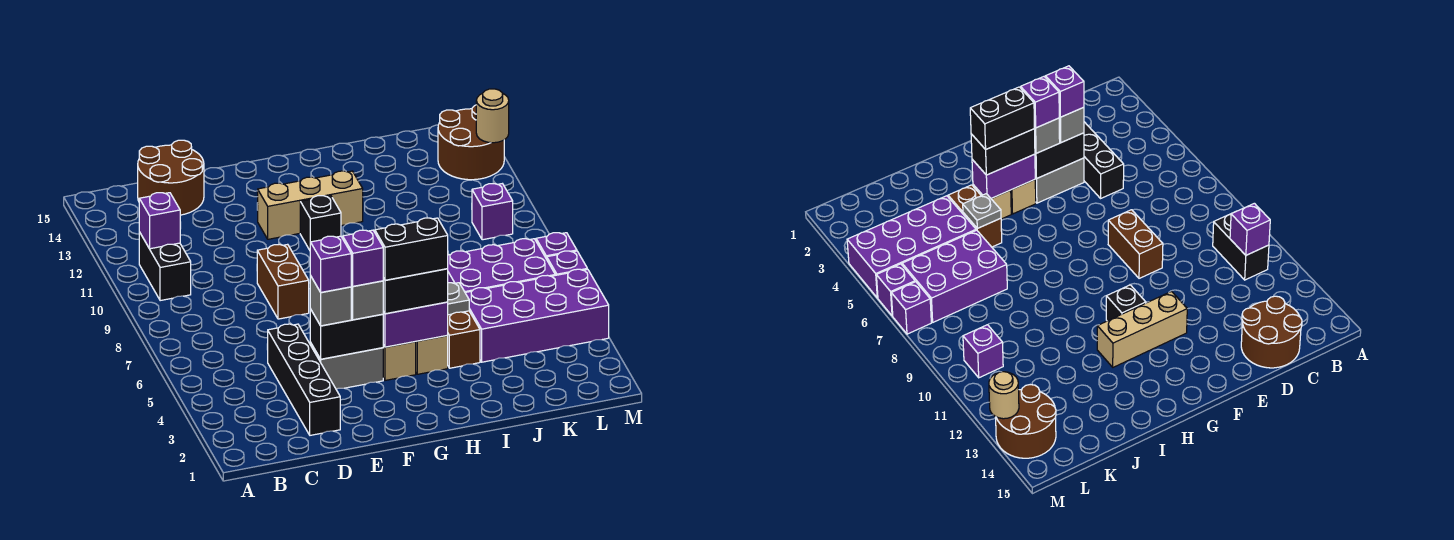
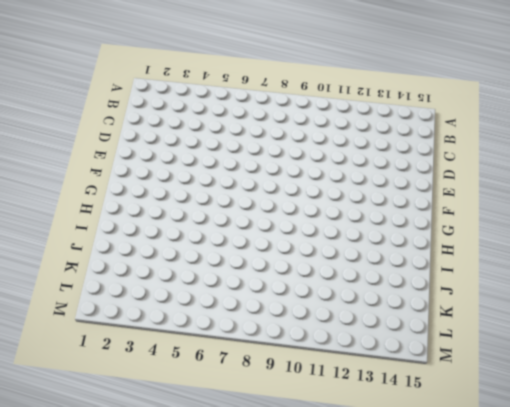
none -> black brick B10:B11 level 1
none -> brown round brick C14:D15 level 1
none -> black brick D2:D5 level 1

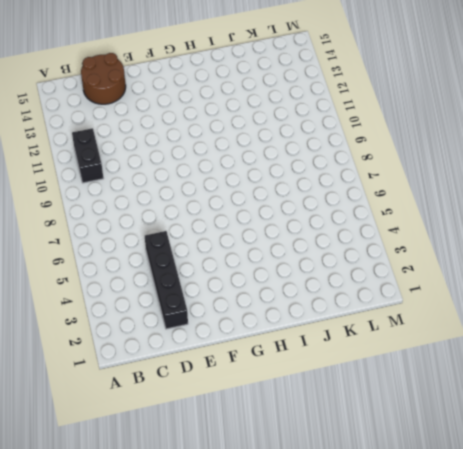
none -> grey brick E4:F4 level 1
none -> brown brick E8:E9 level 1
none -> tan brick F12:H12 level 1

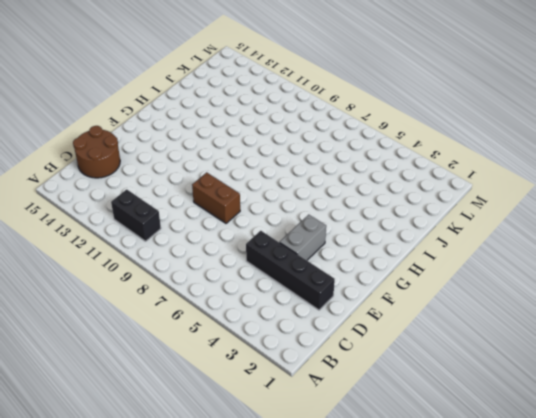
none -> tan brick F12:H12 level 1
none -> tan brick G4 level 1
none -> black brick G11 level 1

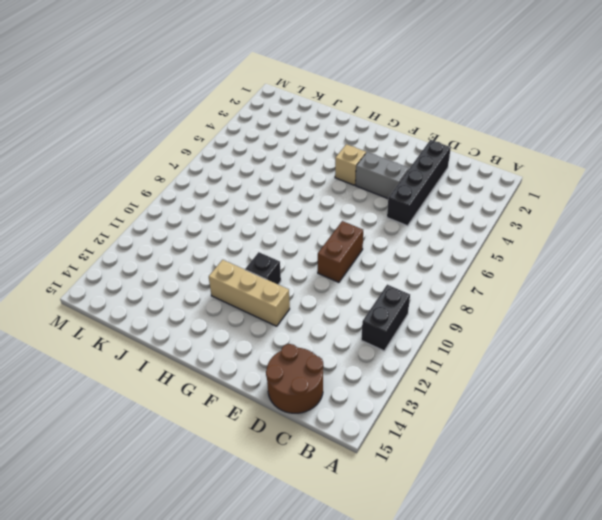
none -> tan brick H4 level 1
none -> brown brick I4:I5 level 1
none -> purple brick J4:M5 level 1

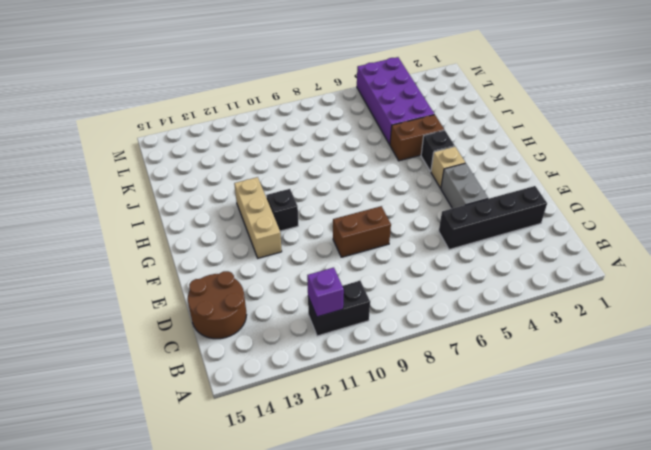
black brick H4 level 1 -> tan brick H4 level 1
none -> purple brick J6:L7 level 1
none -> purple brick L10 level 1
none -> brown round brick L13:M14 level 1

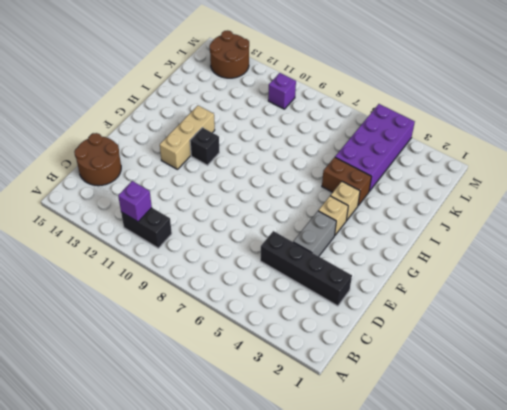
none -> brown brick E8:E9 level 1
none -> purple brick J6:L7 level 1
none -> purple brick M6 level 1

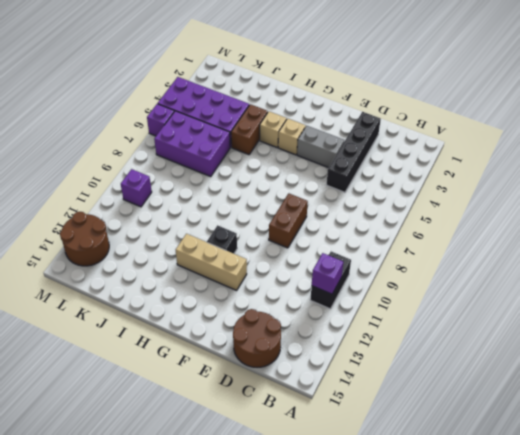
none -> purple brick M7 level 1
none -> black brick E4:F4 level 2
none -> purple brick G4:H4 level 2

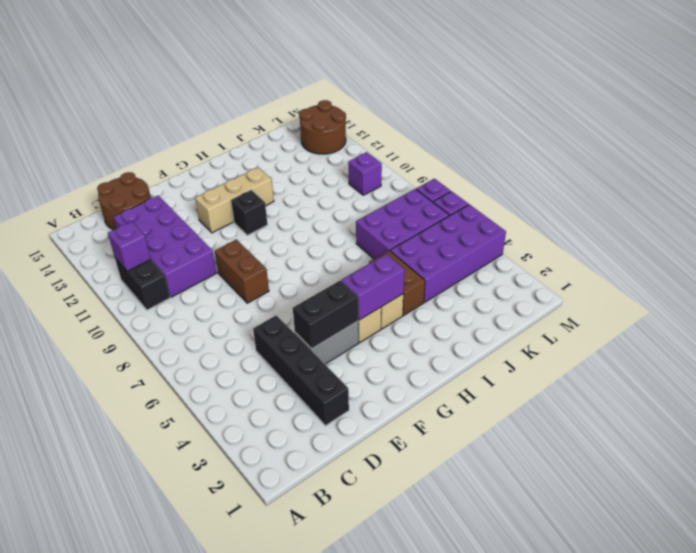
purple brick C10:D13 level 1 -> none
none -> grey plate I5 level 2
none -> tan round brick M13 level 2
none -> grey brick E4 level 3

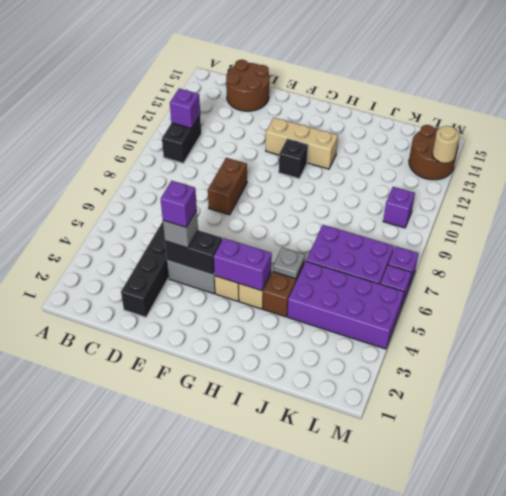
none -> grey brick F4 level 3
none -> black brick G4:H4 level 3
none -> purple brick F4 level 4

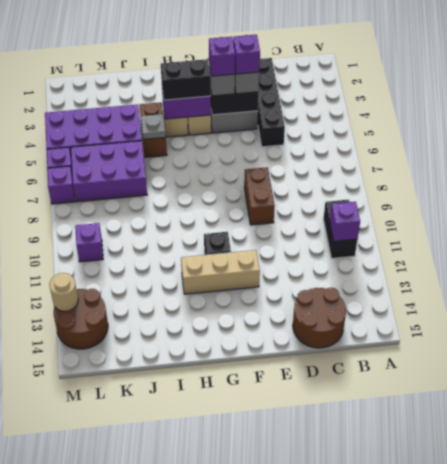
none -> black brick G4:H4 level 4

